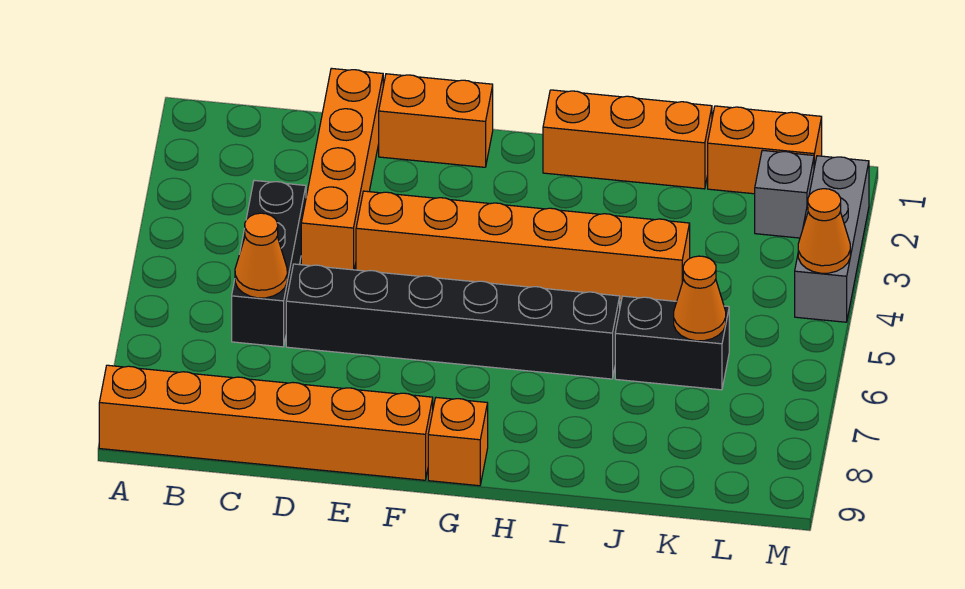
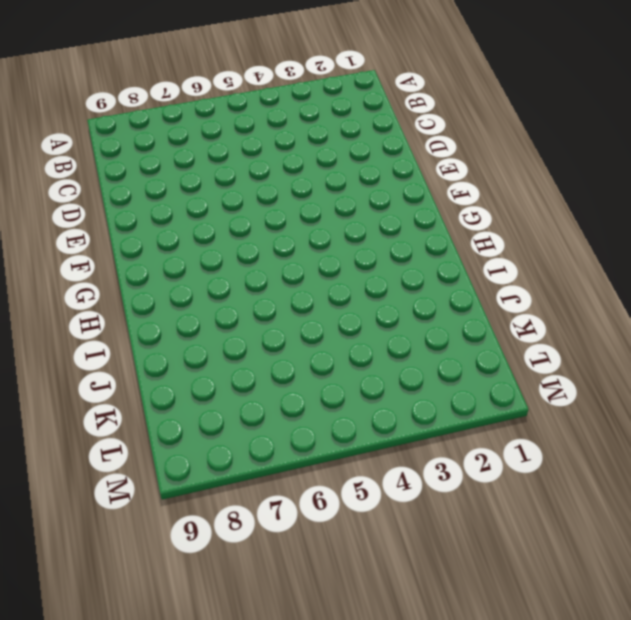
none -> orange brick A9:F9 level 1
none -> black brick C4:C6 level 1
none -> orange brick D1:D4 level 1

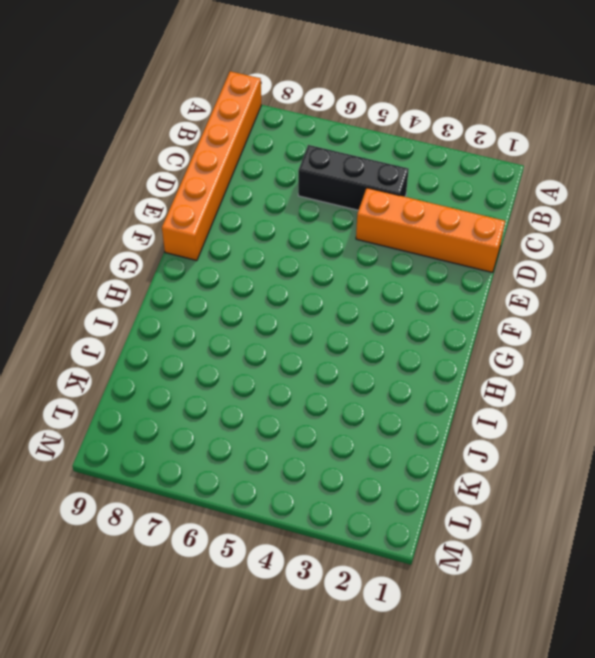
none -> black brick D6:I6 level 1
none -> orange brick E1:F1 level 1
none -> orange brick E4:J4 level 1

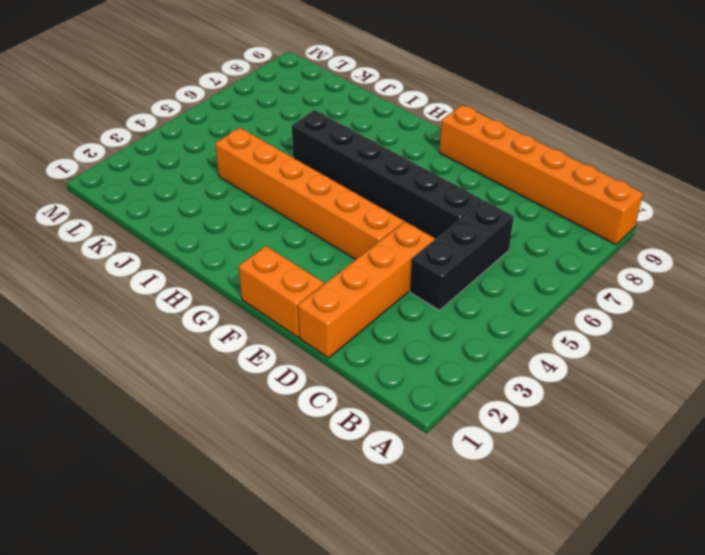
none -> orange brick G9 level 1
none -> orange brick H1:J1 level 1
none -> black brick J6:K6 level 1

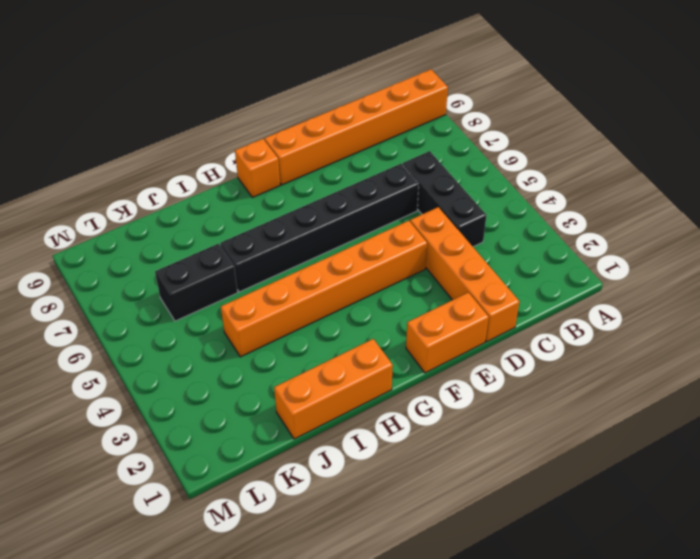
none -> orange brick K1:L1 level 1
none -> grey brick L2 level 1
none -> grey brick M2:M4 level 1

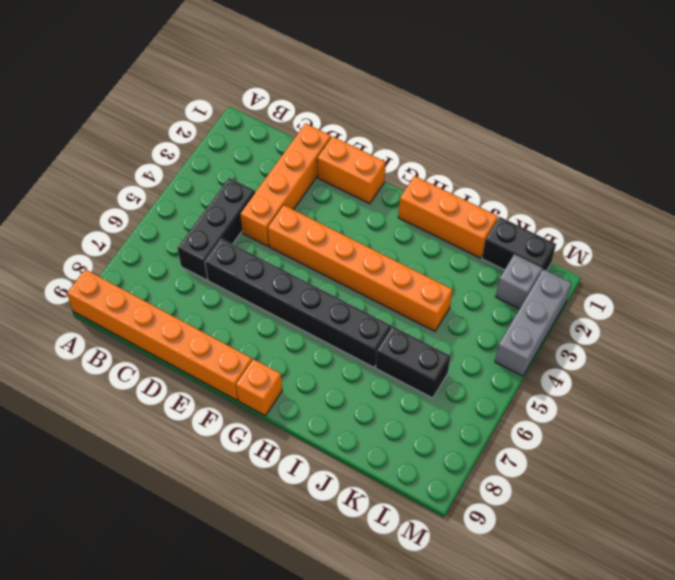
black brick K1:L1 level 1 -> orange brick K1:L1 level 1
none -> orange cone C6 level 2
none -> orange cone K6 level 2
none -> orange cone M4 level 2

